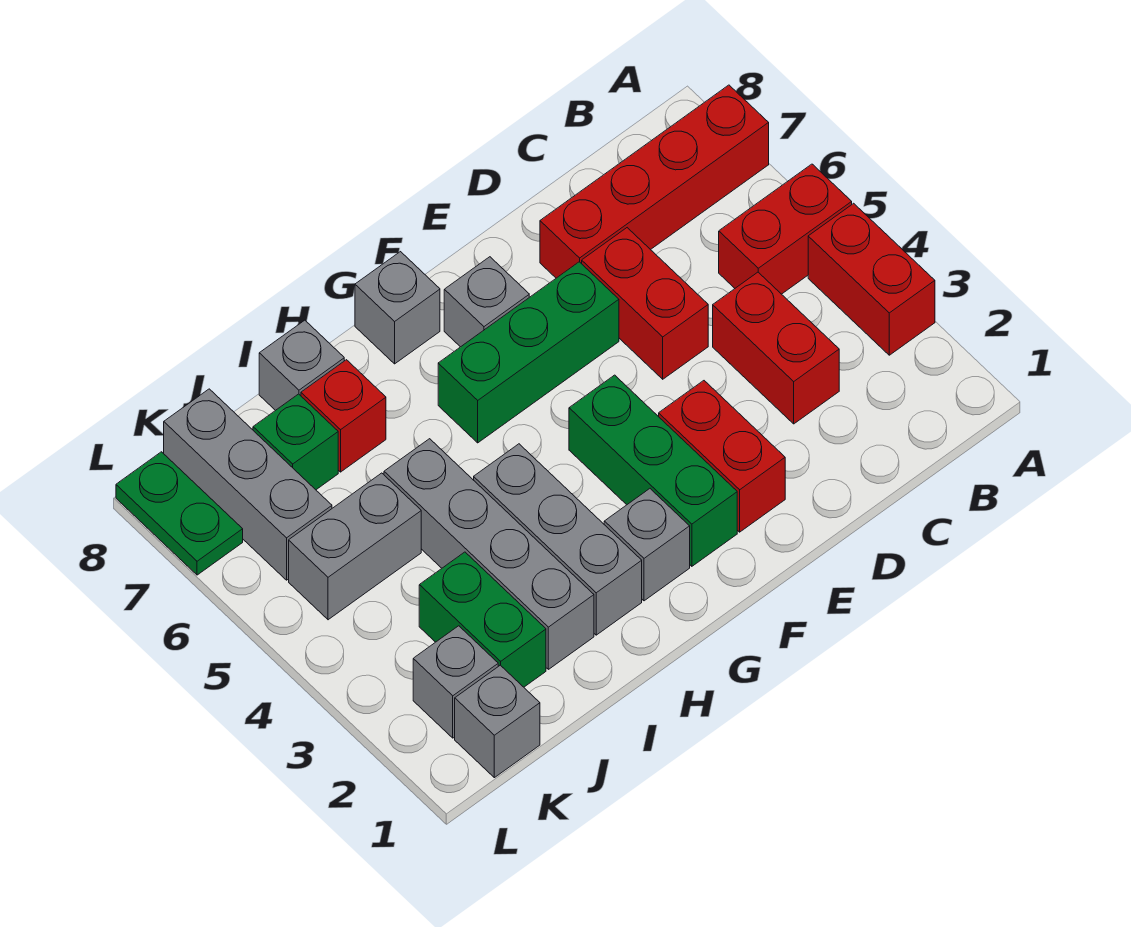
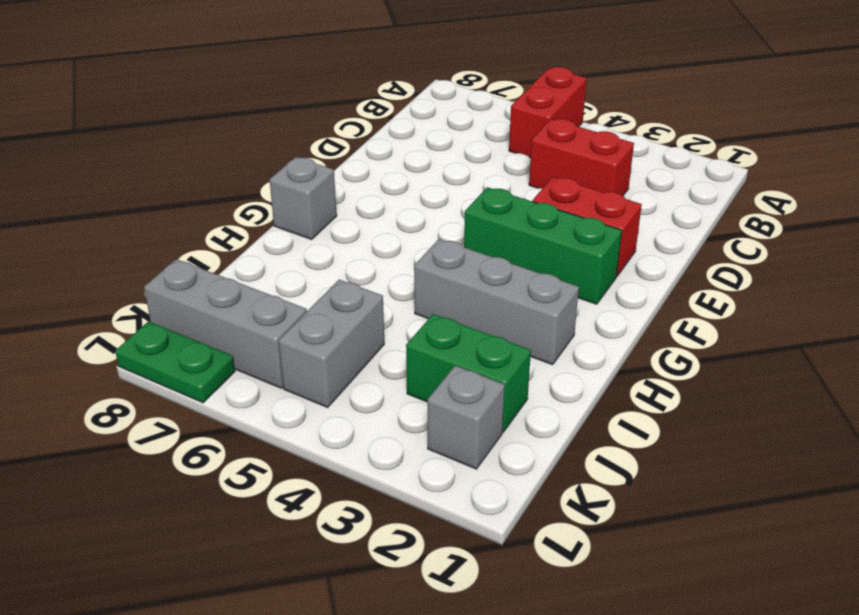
none -> red brick A3:A4 level 1
none -> red brick A7:D7 level 1
none -> red brick D5:D6 level 1

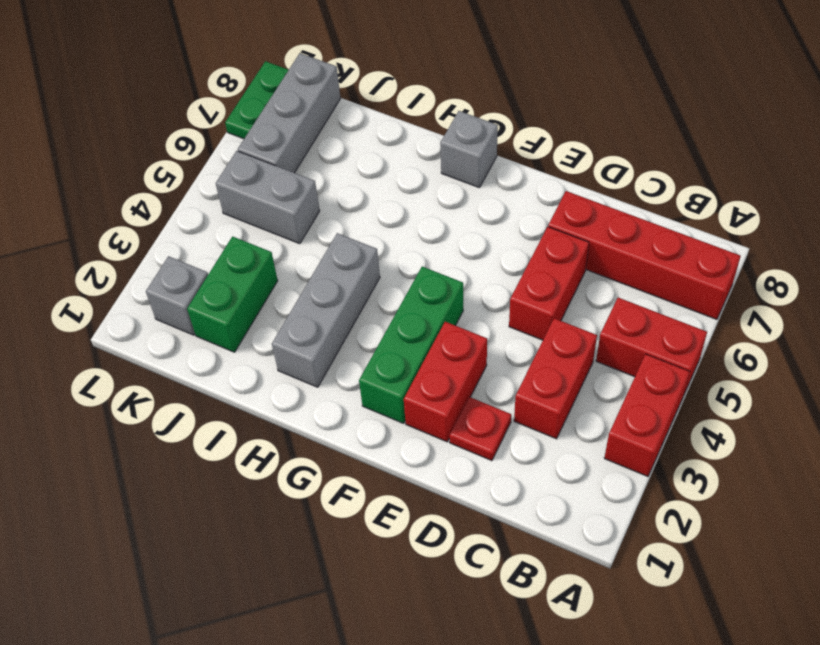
red plate D2 level 1 -> none
none -> green brick E6:G6 level 1
none -> grey brick F7 level 1
none -> grey brick G2 level 1

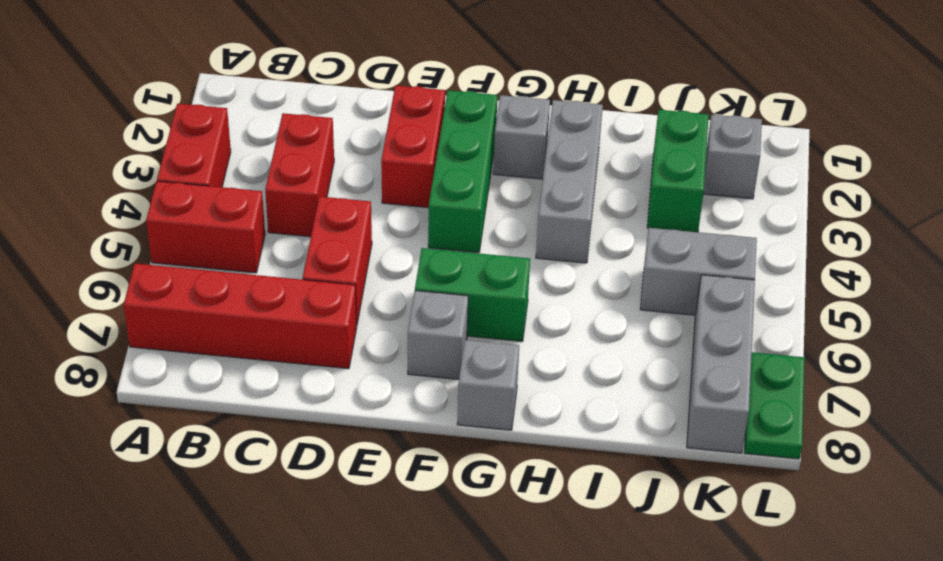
green brick F6:G6 level 1 -> green brick E6:G6 level 1
none -> grey brick I2:I5 level 1
none -> red brick I7 level 1
none -> grey brick I8 level 1

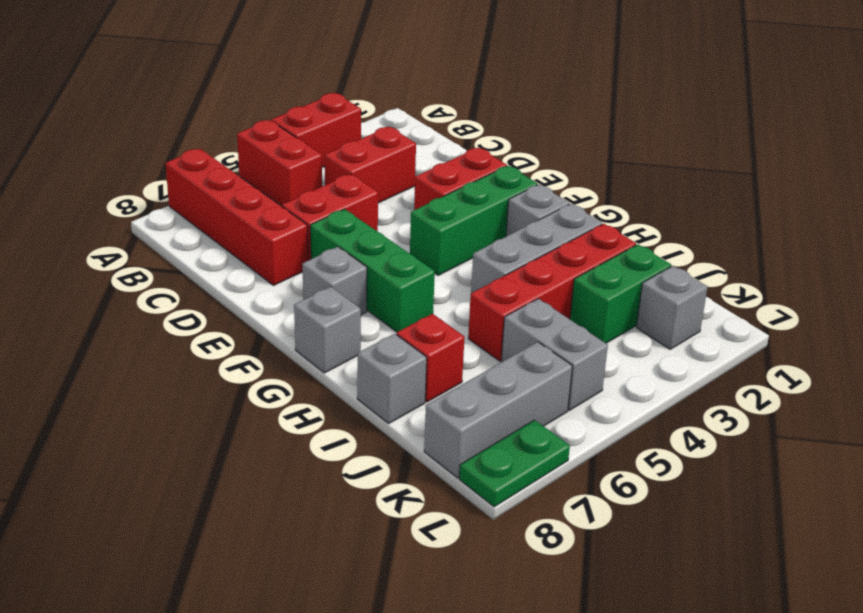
red brick I2:I5 level 1 -> grey brick I2:I5 level 1
none -> green brick J7 level 1
none -> grey brick K1 level 1

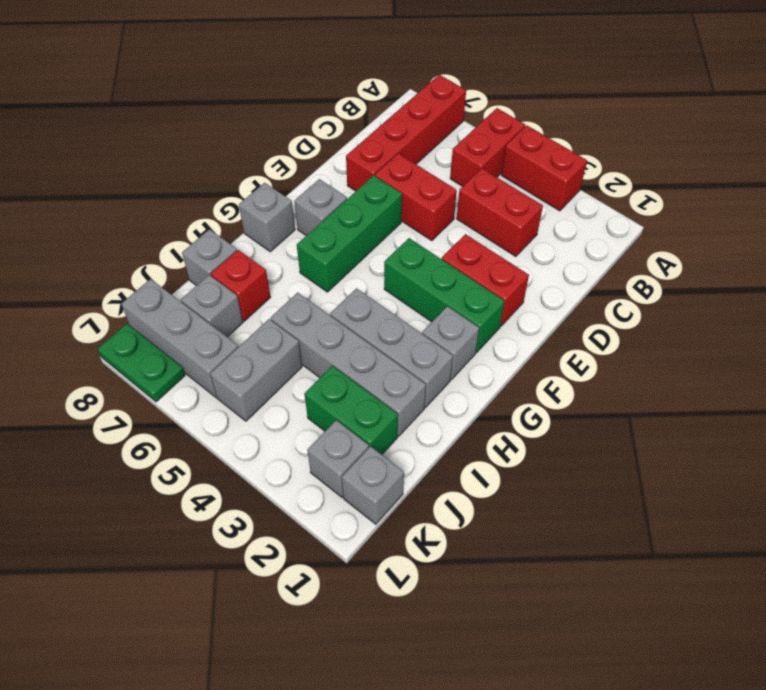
grey brick J7 level 1 -> green brick J7 level 1

